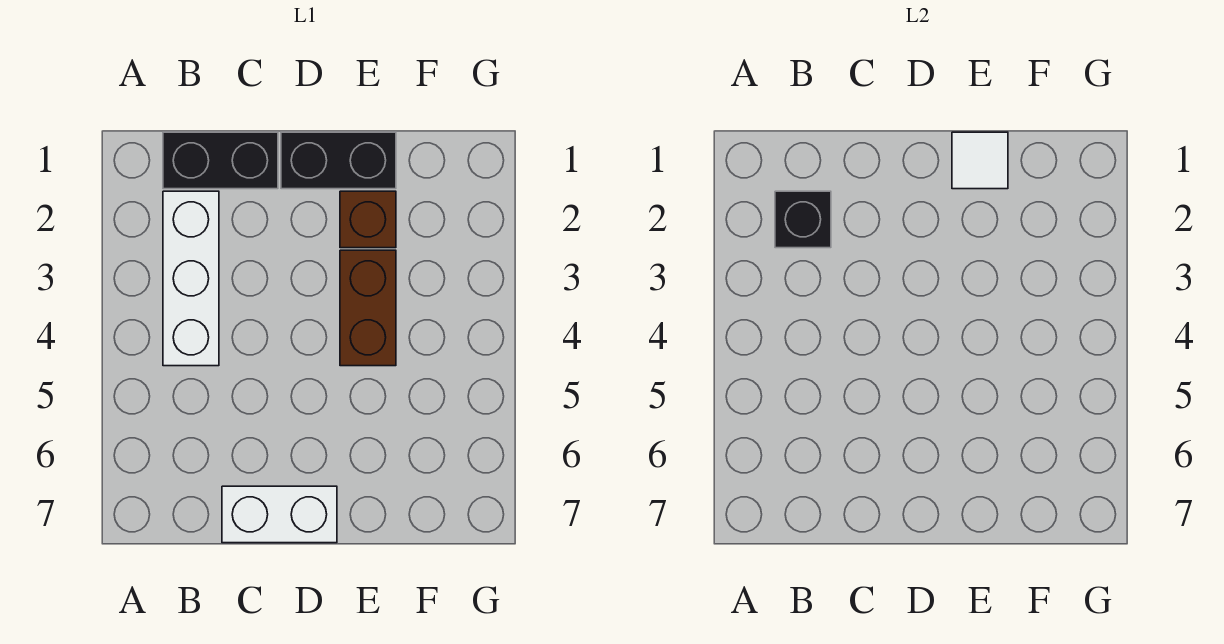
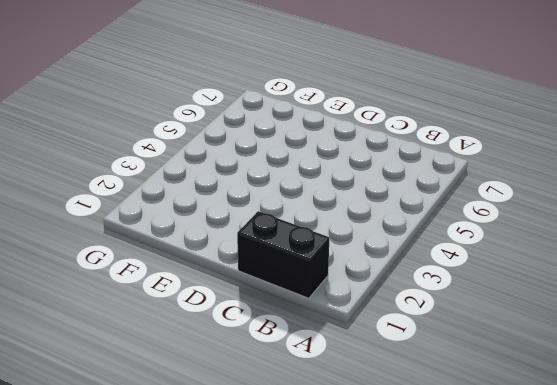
none -> white brick B2:B4 level 1
none -> white brick C7:D7 level 1

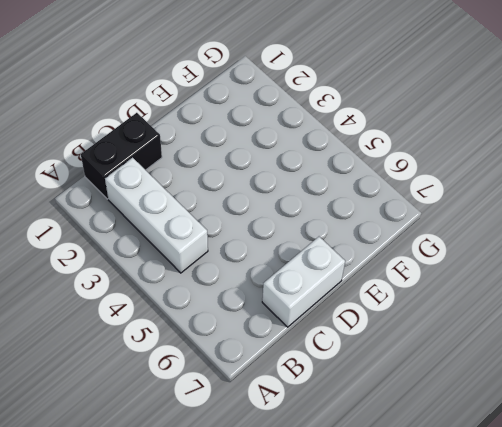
none -> black brick D1:E1 level 1
none -> brown brick E2 level 1

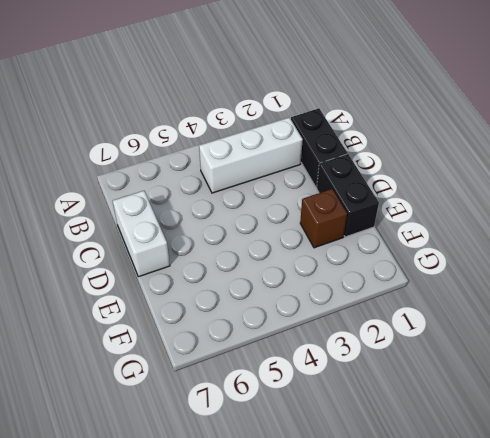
none -> brown brick E3:E4 level 1
none -> black brick B2 level 2

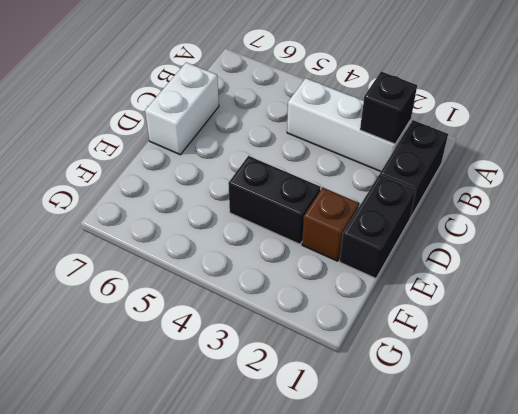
black brick E3:E4 level 1 -> brown brick E3:E4 level 1
none -> white tile E1 level 2

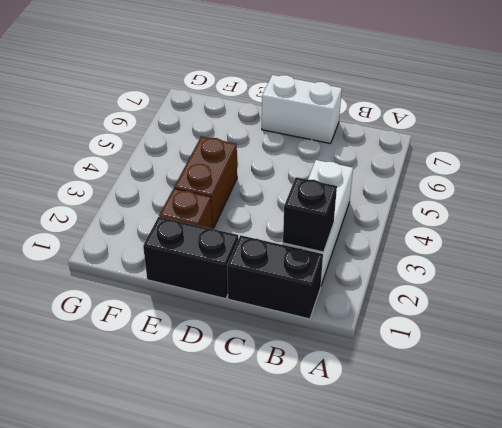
none -> white tile E1 level 2

